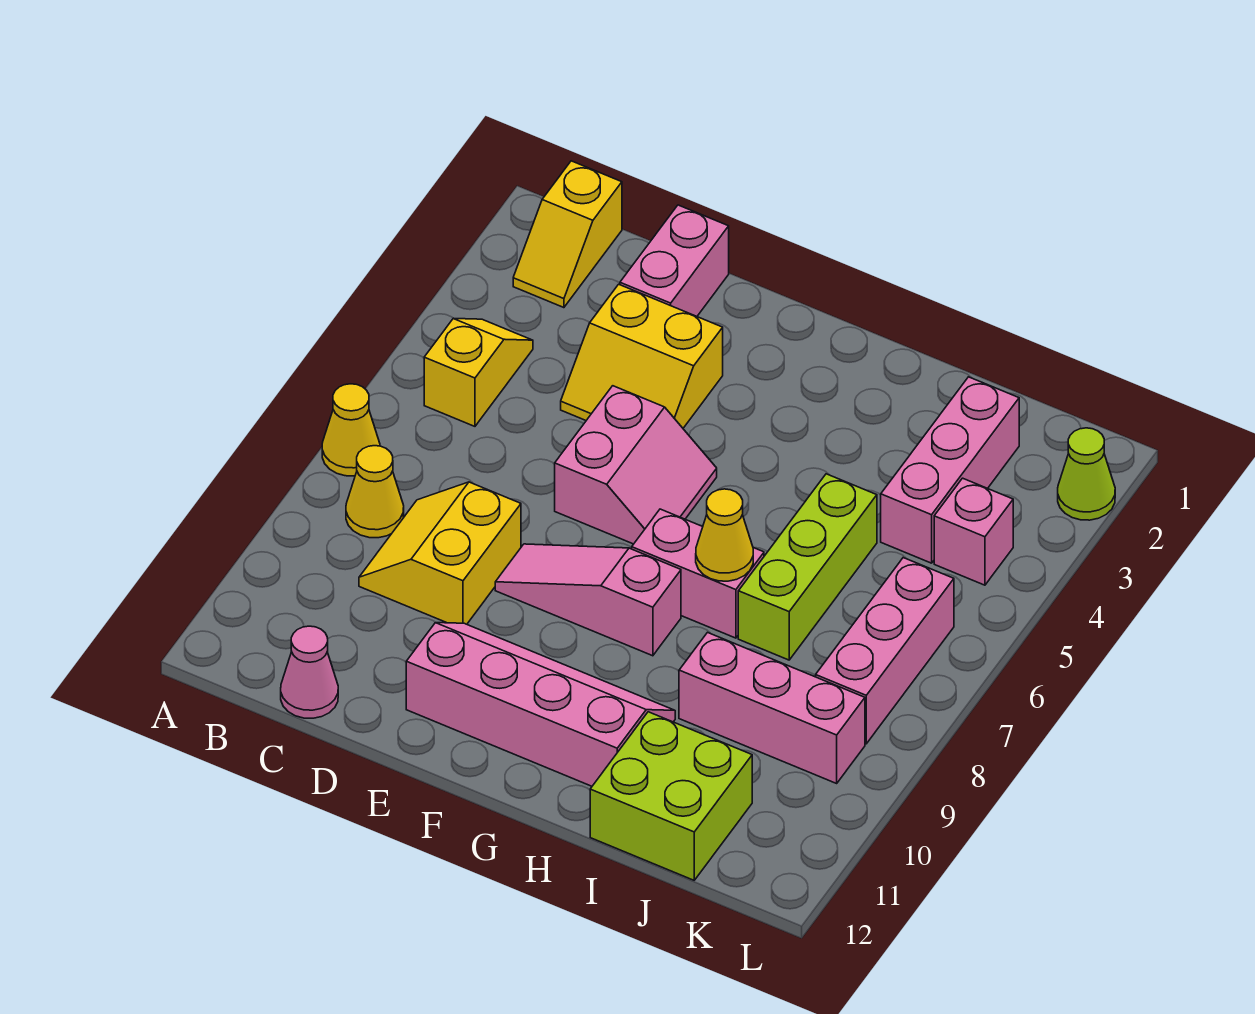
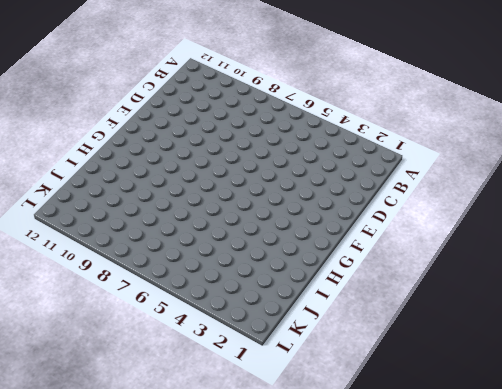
none -> yellow cone A7 level 1
none -> yellow slope B1:B2 level 1 top 1
none -> yellow slope B4:B5 level 1 top 5

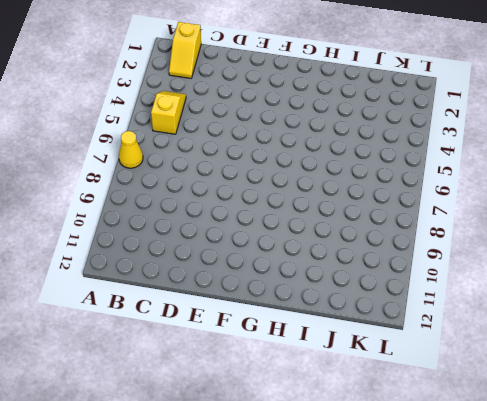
none -> yellow cone B8 level 1
none -> yellow slope C8:D9 level 1 top D
none -> pink cone C12 level 1

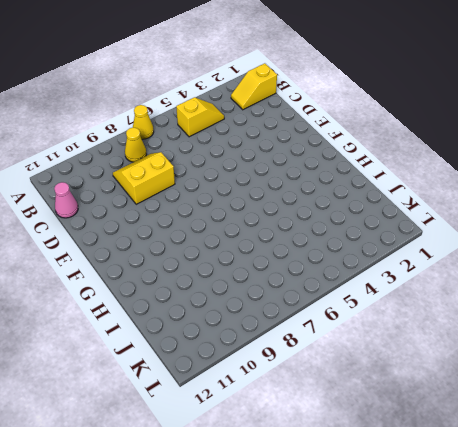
none -> pink brick D1:D2 level 1
none -> yellow slope D3:E4 level 1 top 3
none -> pink slope E5:F6 level 1 top E

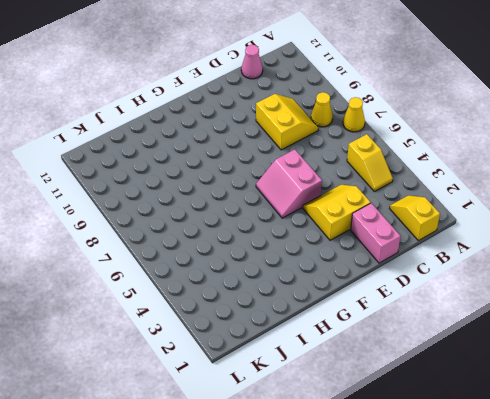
none -> pink slope E8:G8 level 1 top G
none -> pink slope E10:H11 level 1 top 11
none -> pink brick G7:H7 level 1

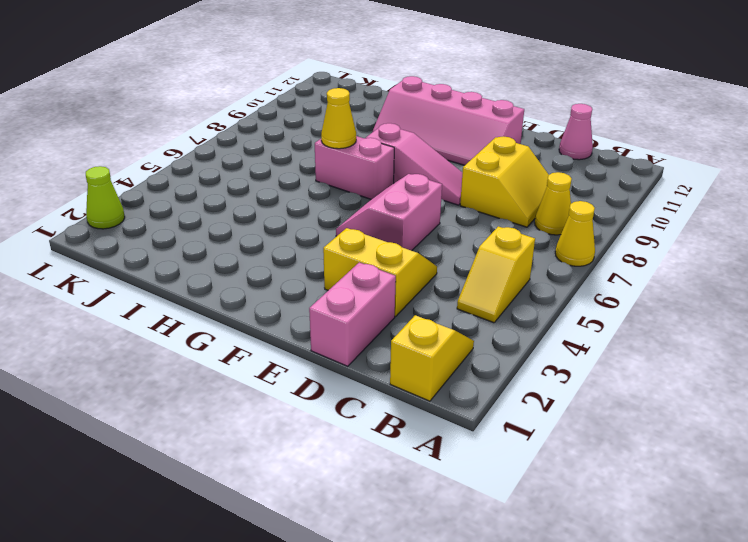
none -> lime brick I5:I7 level 1
none -> pink brick I9:K9 level 1
none -> lime brick I11:J12 level 1

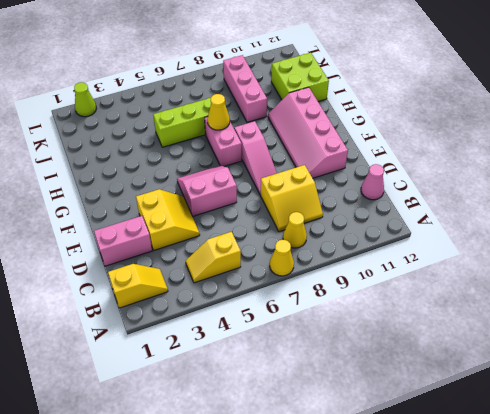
none -> pink brick J2:J4 level 1
none -> pink brick K4 level 1
none -> pink brick K6:K8 level 1

